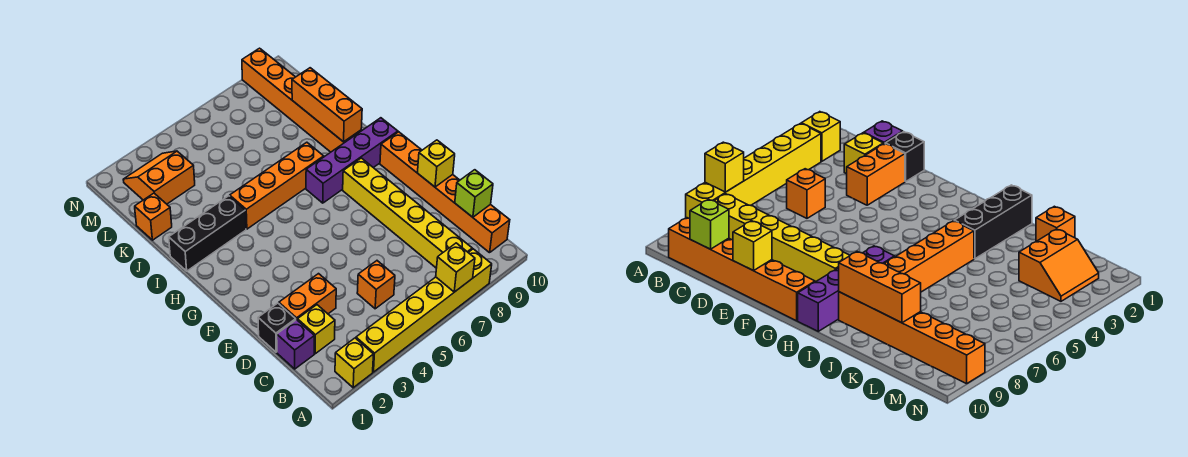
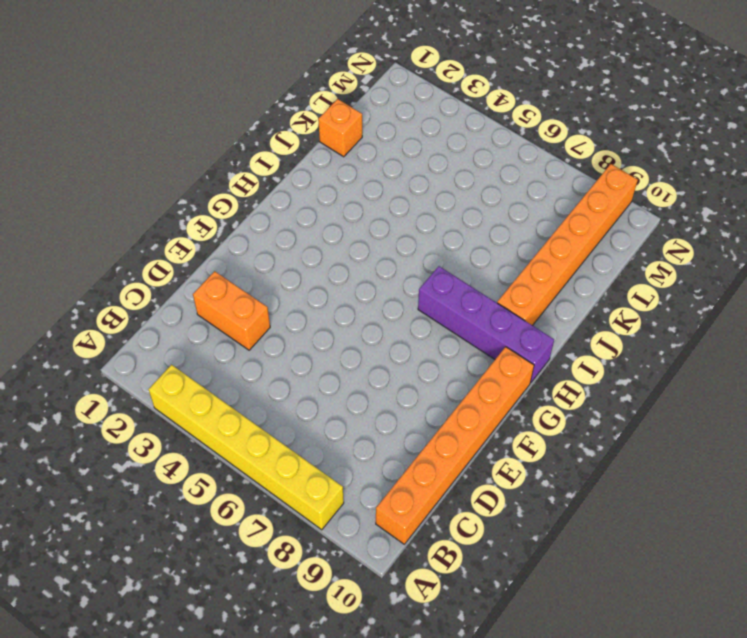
none -> yellow brick A2 level 1
none -> yellow brick B8:G8 level 1
none -> purple brick C1 level 1

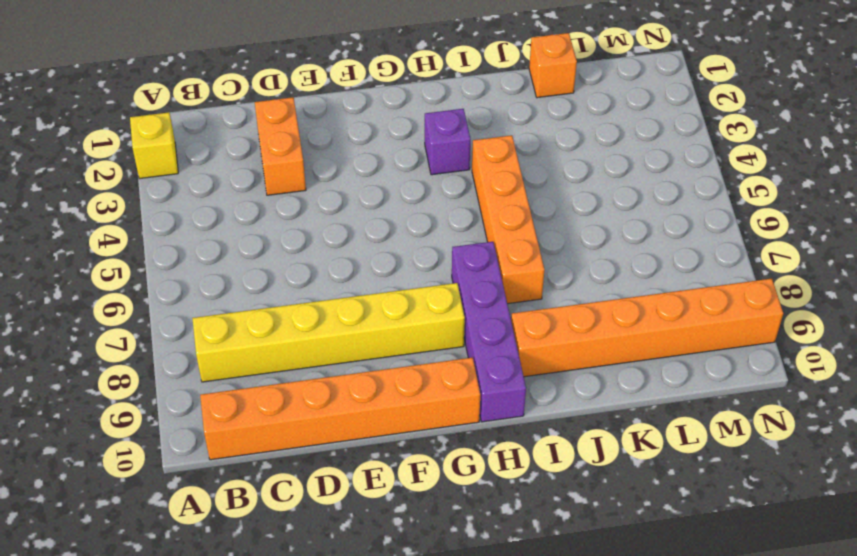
purple brick H3 level 1 -> purple brick C1 level 1
none -> yellow brick A3:A8 level 1
none -> yellow brick C2 level 1
none -> orange brick C5 level 1

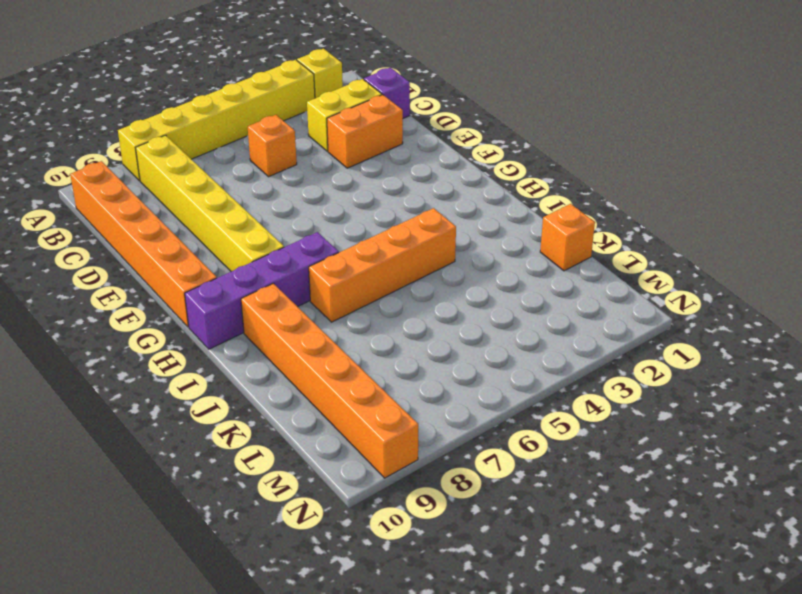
yellow brick C2:C3 level 1 -> yellow brick C2 level 1
none -> black brick D1 level 1
none -> black brick I1:I3 level 1
none -> orange slope L2:M3 level 1 top L

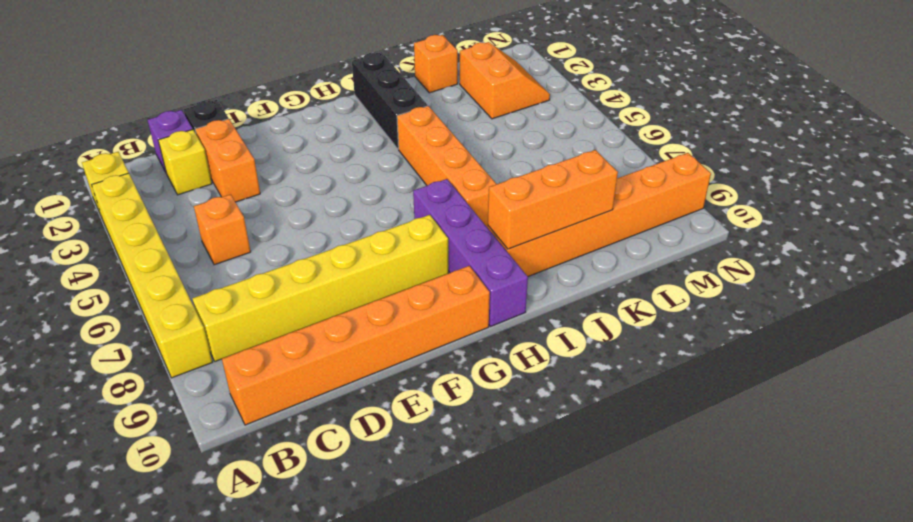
none -> yellow brick A7 level 2
none -> lime brick C10 level 2
none -> yellow brick E10 level 2

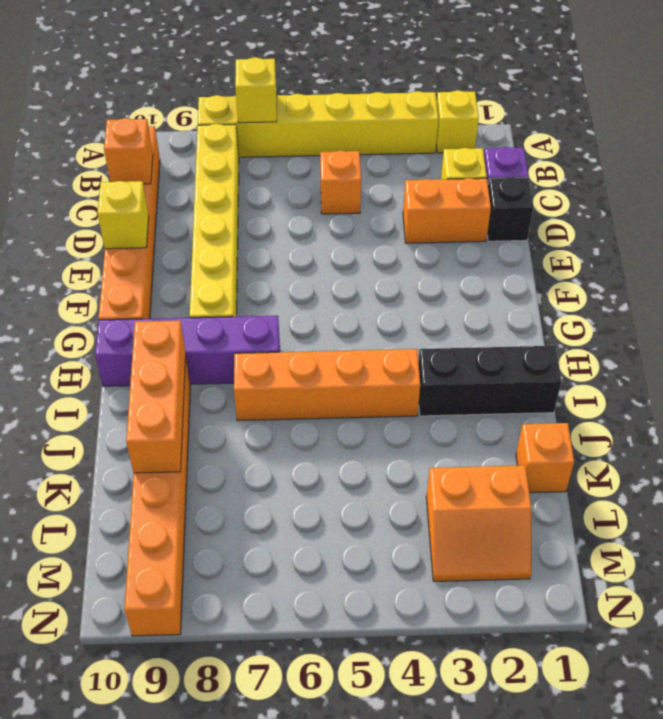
orange brick C10 level 2 -> lime brick C10 level 2

